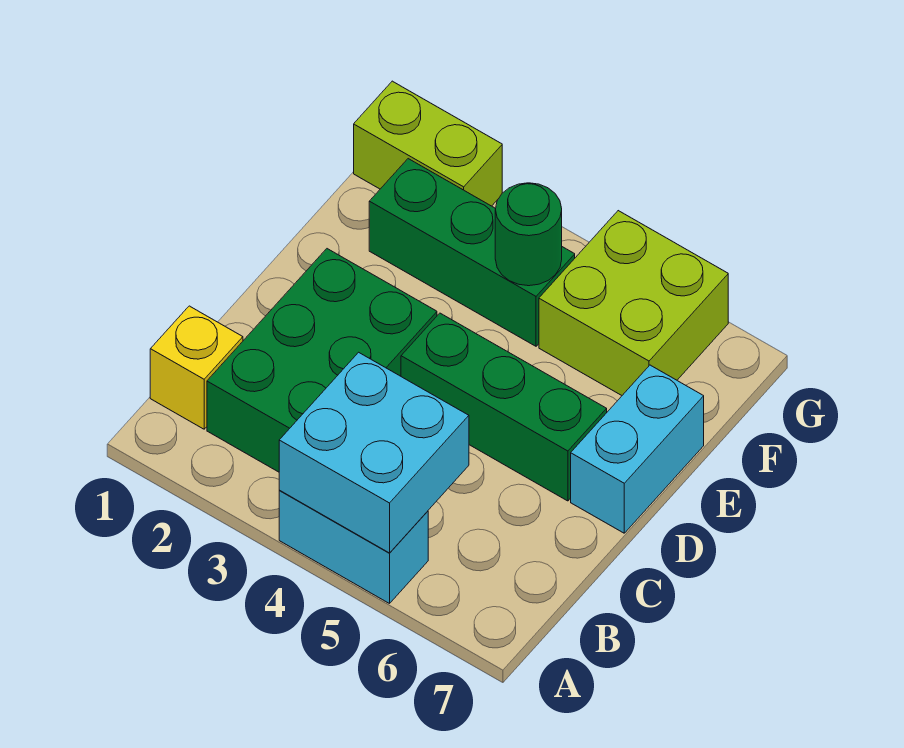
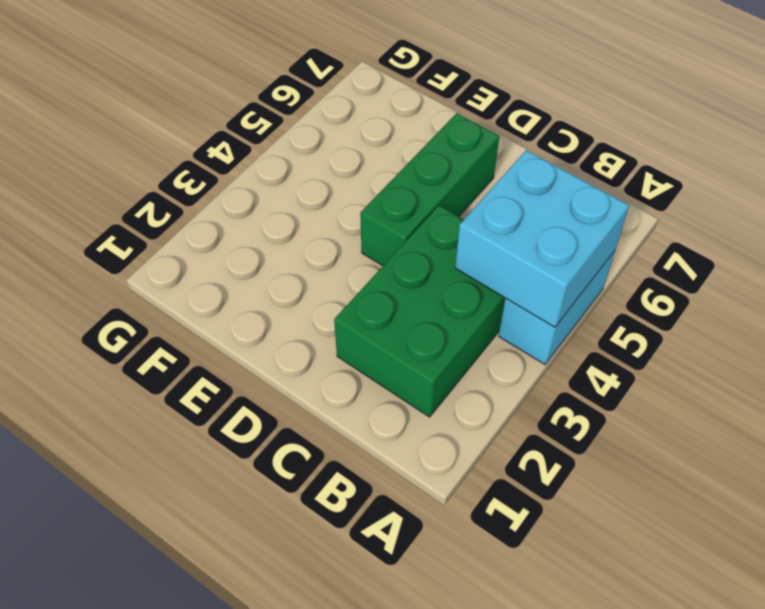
green brick B2:C4 level 1 -> green brick B2:D3 level 1
none -> yellow brick B1 level 1
none -> cyan brick D7:E7 level 1

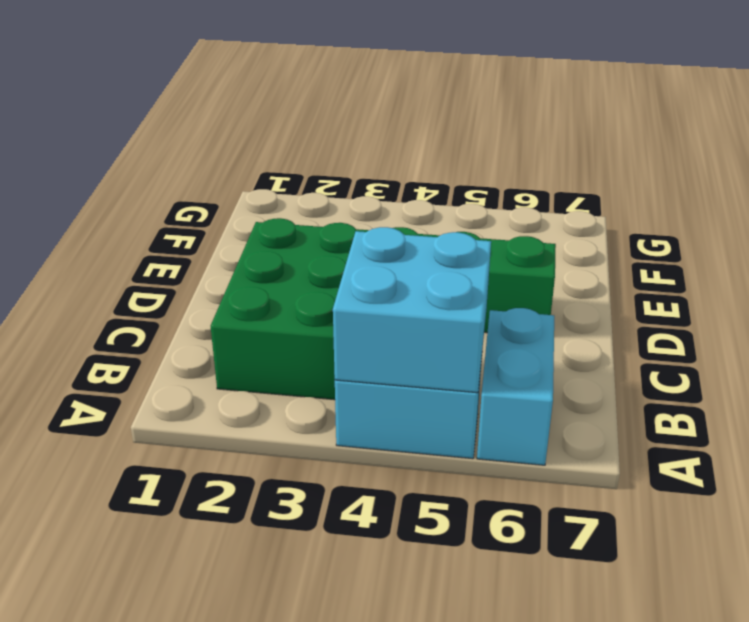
cyan brick A6:B6 level 1 -> cyan brick D7:E7 level 1
none -> yellow brick B1 level 1
none -> green brick F2:F4 level 1

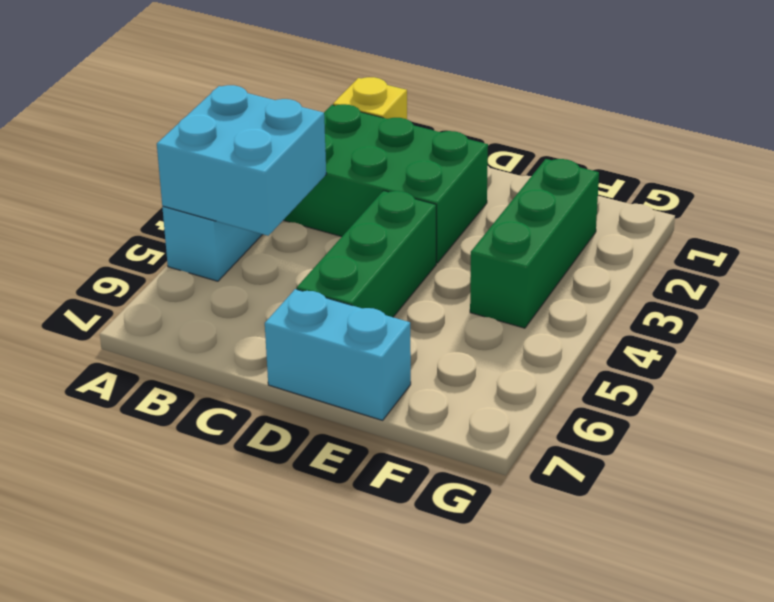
none -> lime brick F5:G6 level 1
none -> lime brick G1:G2 level 1

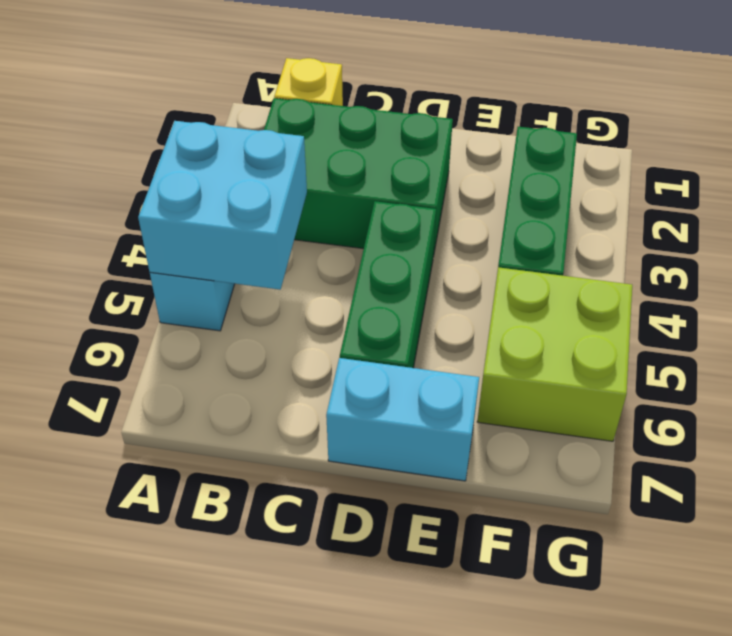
none -> lime brick G1:G2 level 1
none -> green round brick F4 level 2

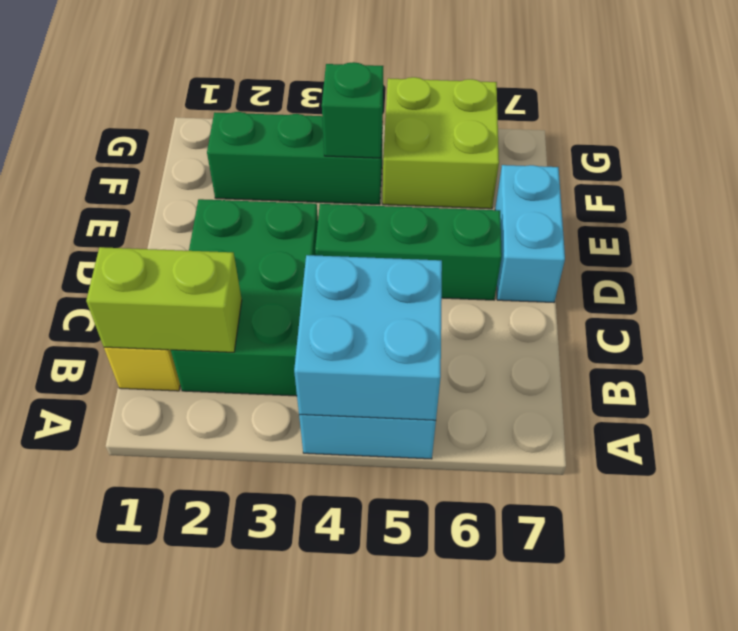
lime brick B1:B2 level 2 -> lime brick G1:G2 level 1
green brick F4 level 2 -> green round brick F4 level 2

